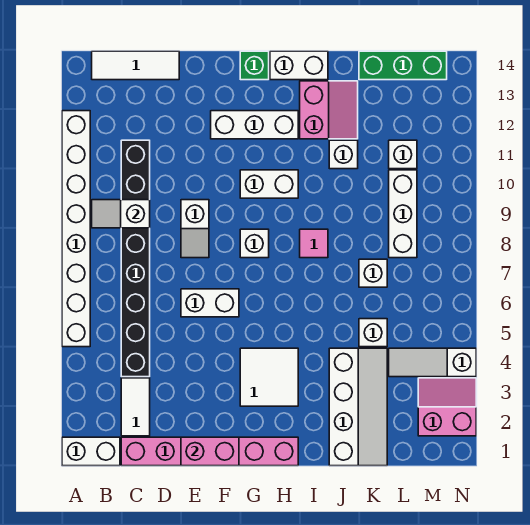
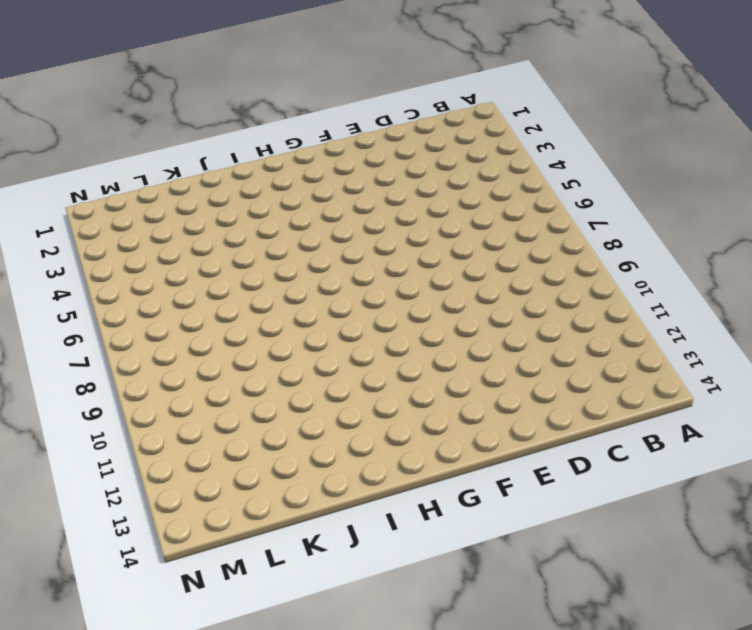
none -> white brick A1:B1 level 1
none -> white brick A5:A12 level 1
none -> white tile B14:D14 level 1

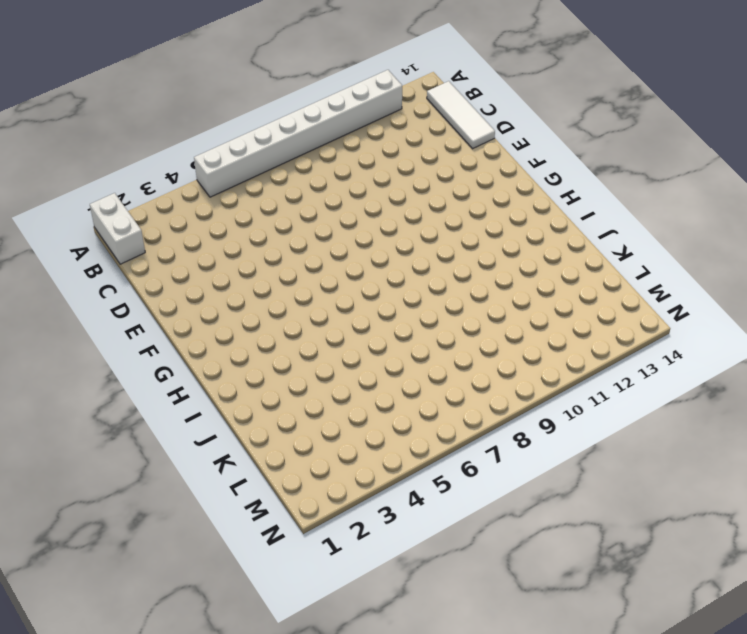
none -> pink brick C1:H1 level 1
none -> white tile C2:C3 level 1
none -> black brick C4:C11 level 1

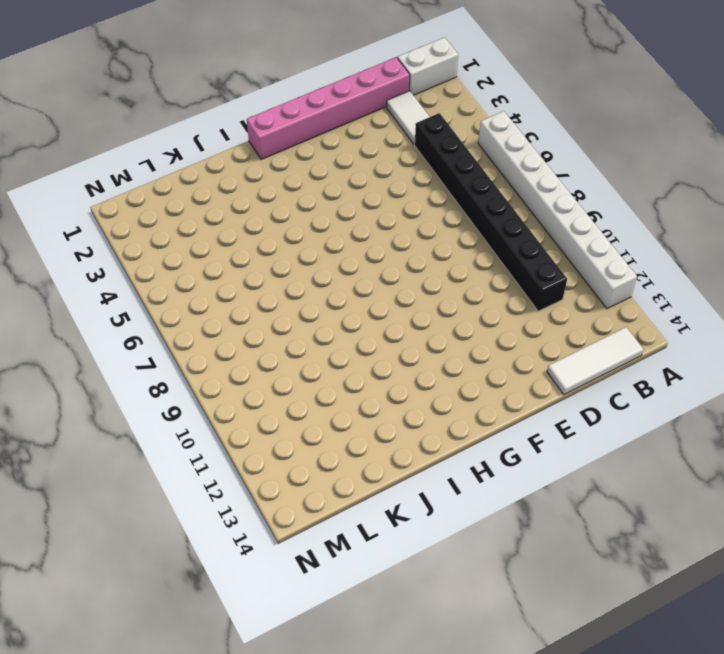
none -> white brick E6:F6 level 1
none -> white slope E8:E9 level 1 top 9
none -> white brick F12:H12 level 1

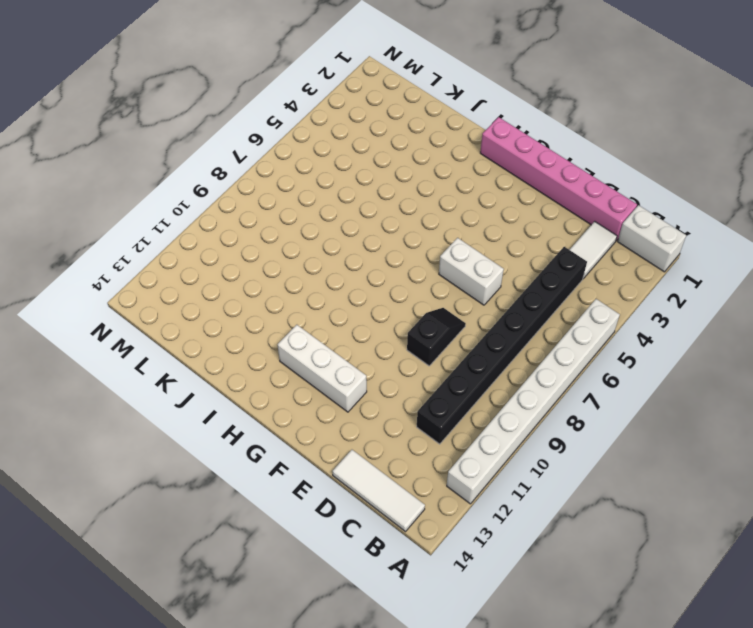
black slope E8:E9 level 1 top 9 -> white slope E8:E9 level 1 top 9
none -> white tile G3:H4 level 1
none -> white brick G8 level 1
none -> white brick G10:H10 level 1

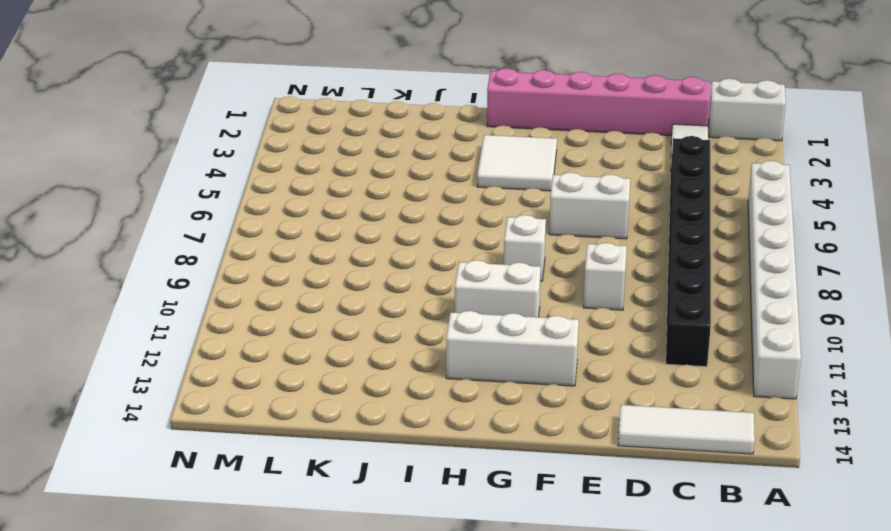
none -> green brick G14 level 1
none -> white brick H14:I14 level 1
none -> pink tile I8 level 1

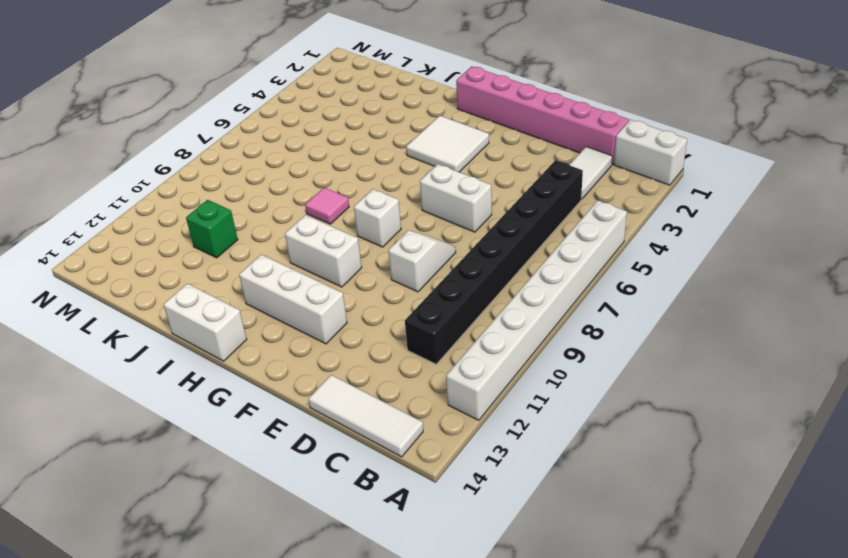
green brick K11 level 1 -> green brick G14 level 1
none -> pink slope I12:J13 level 1 top I
none -> white slope J1:K4 level 1 top J
none -> white brick J11 level 1

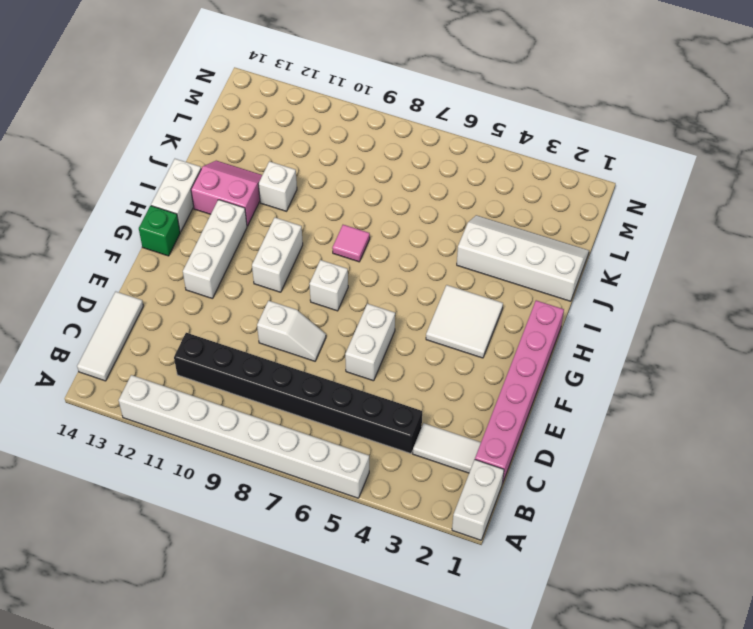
none -> white brick K5 level 1
none -> white brick K7 level 1
none -> green brick K14:M14 level 1

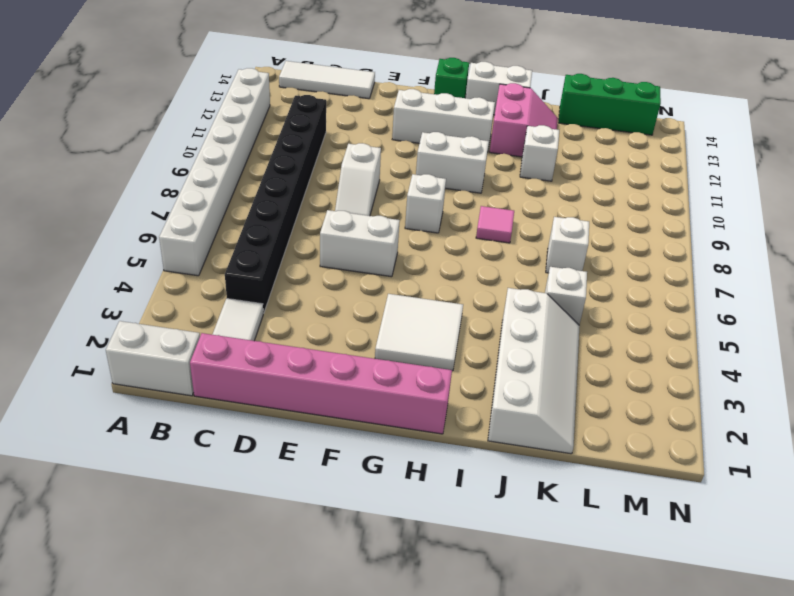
none -> white slope L4:N4 level 1 top N
none -> white brick L8:L10 level 1
none -> white brick L11 level 1

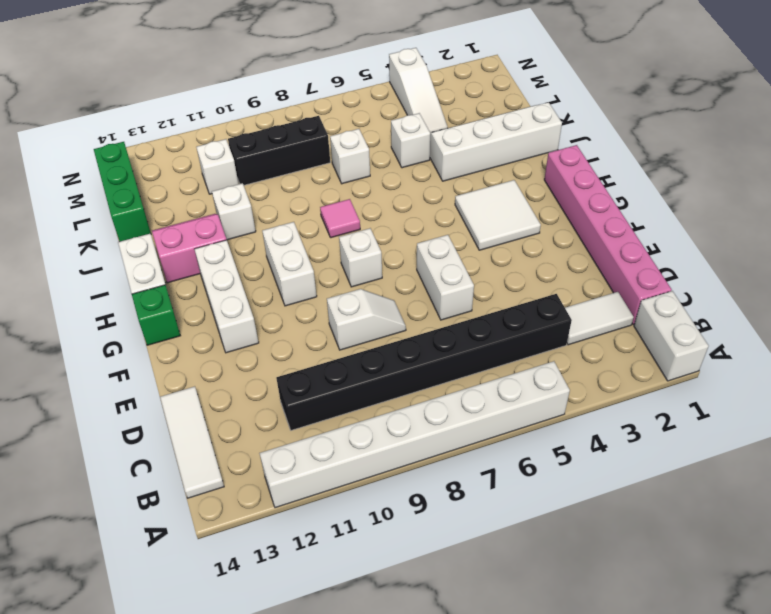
black brick L8:L10 level 1 -> white brick L8:L10 level 1
none -> pink slope M2:N3 level 1 top 2
none -> white slope B9:C9 level 2 top C
none -> pink brick E1:F1 level 2

